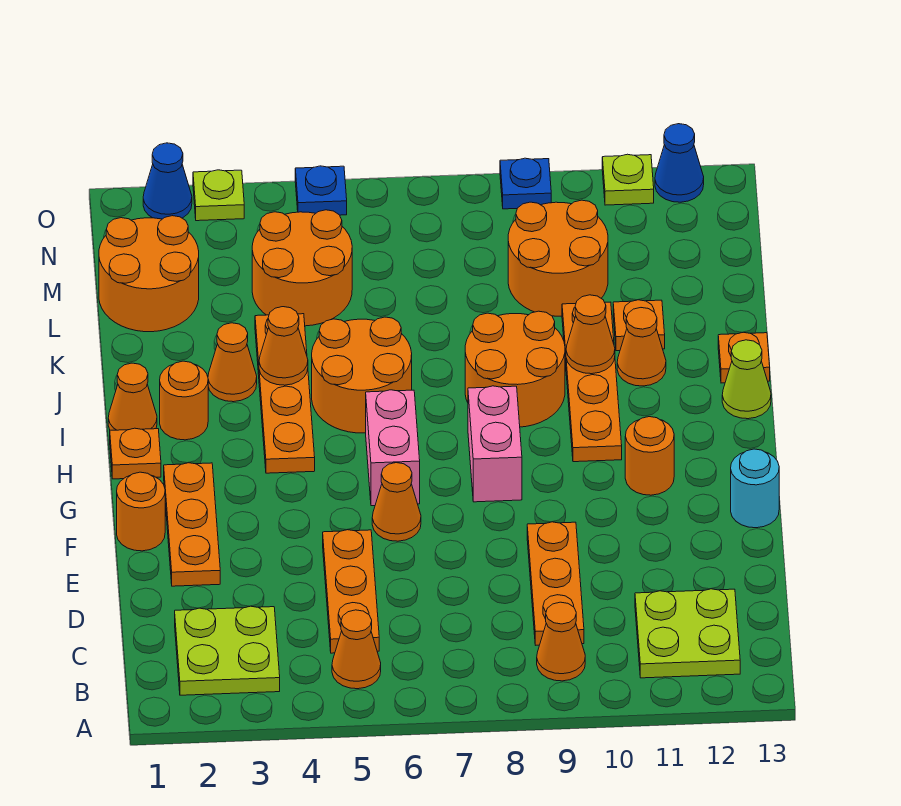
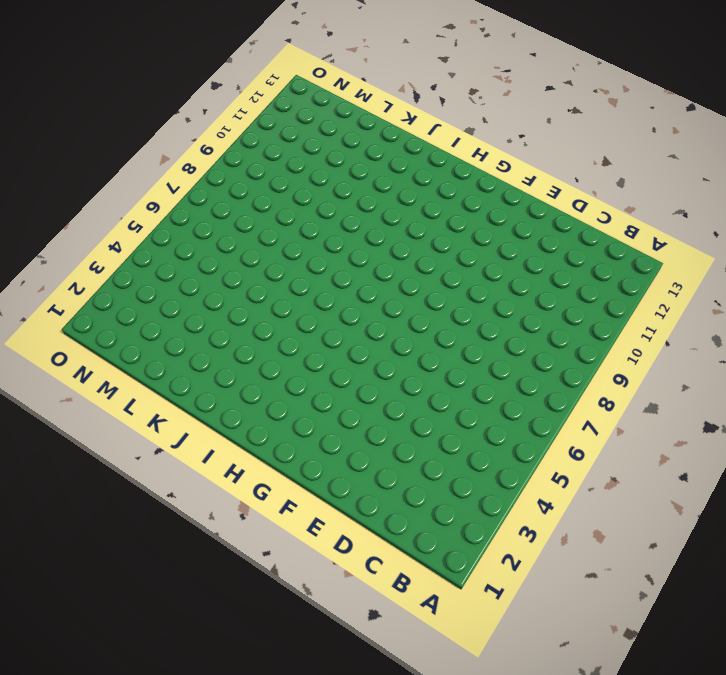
none -> lime plate B2:C3 level 1
none -> orange cone B5 level 1
none -> orange cone B9 level 1
none -> lime plate B11:C12 level 1

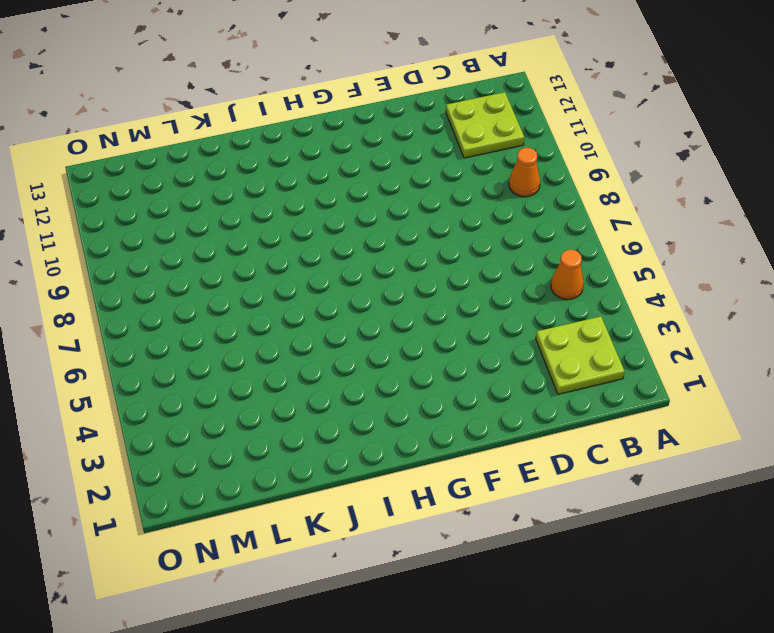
none -> orange plate C5:E5 level 1
none -> orange plate C9:E9 level 1
none -> orange plate E2:G2 level 1
none -> orange round brick F1 level 1

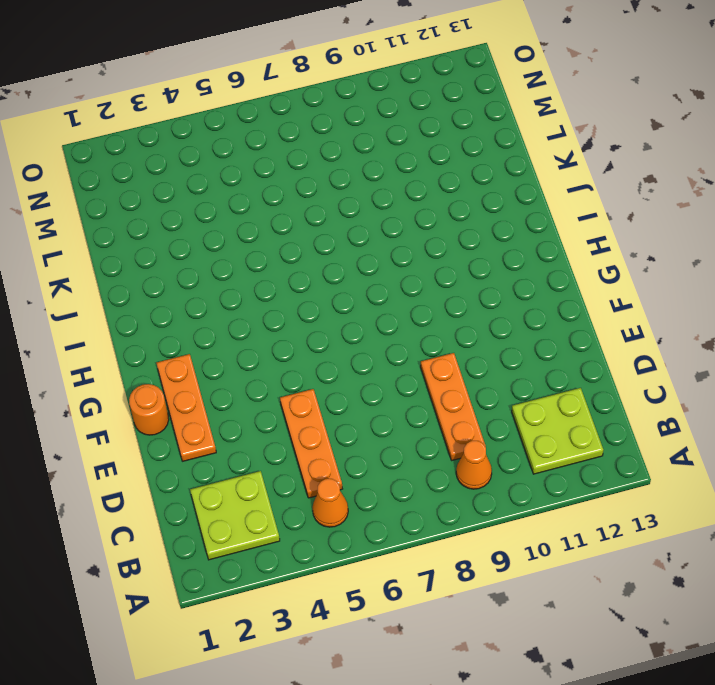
none -> orange cone F6 level 1
none -> cyan round brick F13 level 1
none -> pink brick G6:H6 level 1
none -> pink brick G8:H8 level 1

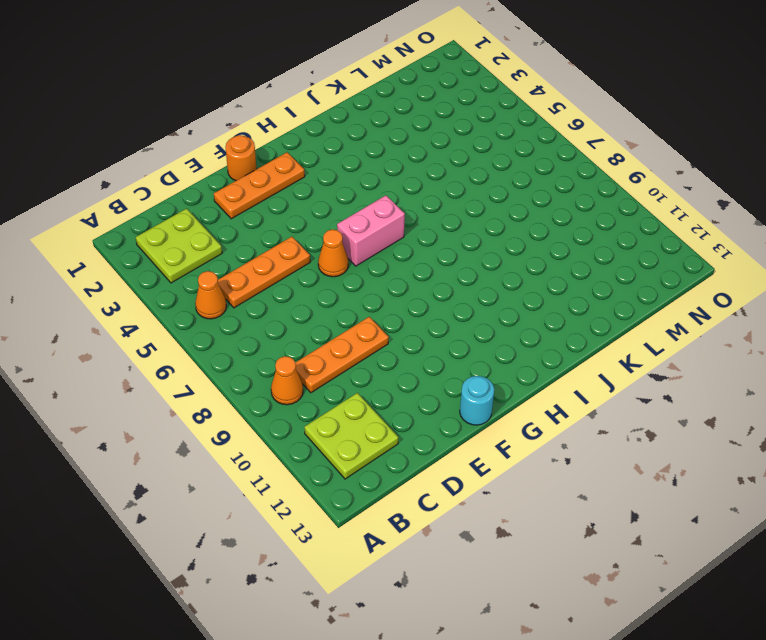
none -> pink brick G8:H8 level 1
none -> orange round brick G11 level 1
none -> orange plate H1 level 1
none -> orange plate H4:K4 level 1

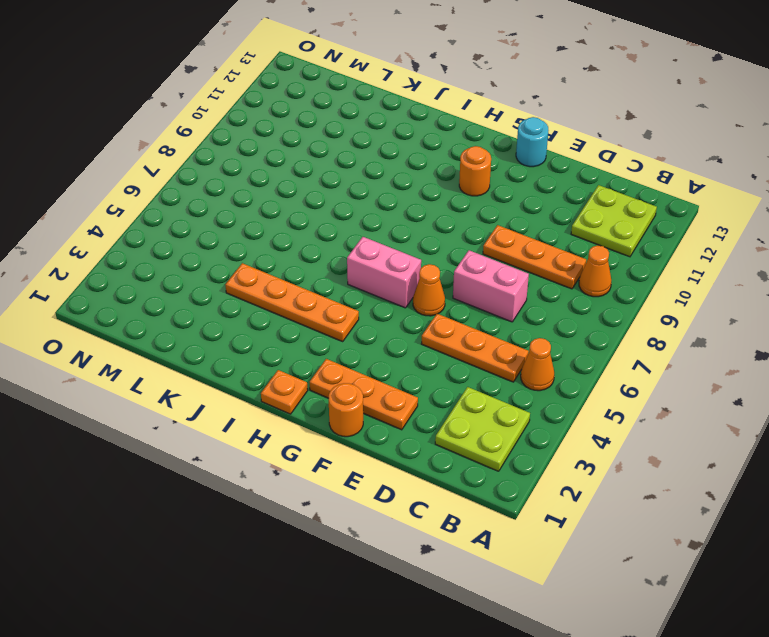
pink brick D7:E7 level 1 -> pink brick G8:H8 level 1
none -> orange plate H10:K10 level 1
none -> orange cone I1 level 1
none -> orange round brick I2 level 1
none -> orange round brick I5:J6 level 1

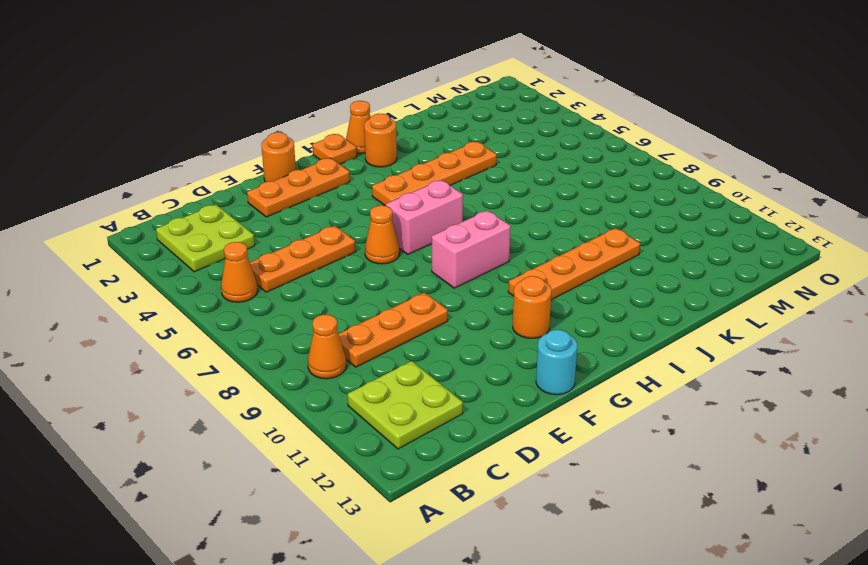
none -> orange round brick I5:J6 level 1
none -> orange round brick I8:J9 level 1
none -> lime cone I13 level 1
none -> orange cone J3 level 1

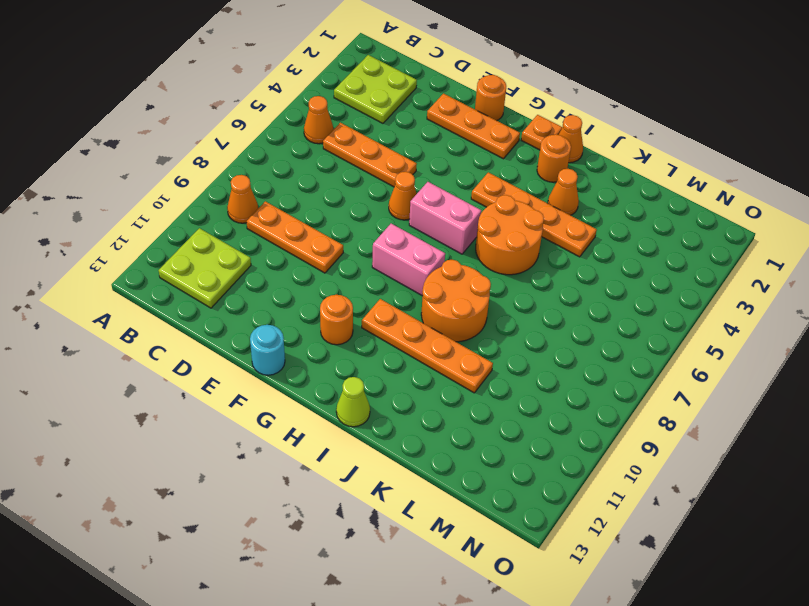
none -> orange cone J11 level 1
none -> orange plate J13 level 1
none -> orange plate K11 level 1
none -> orange round brick L1:M2 level 1

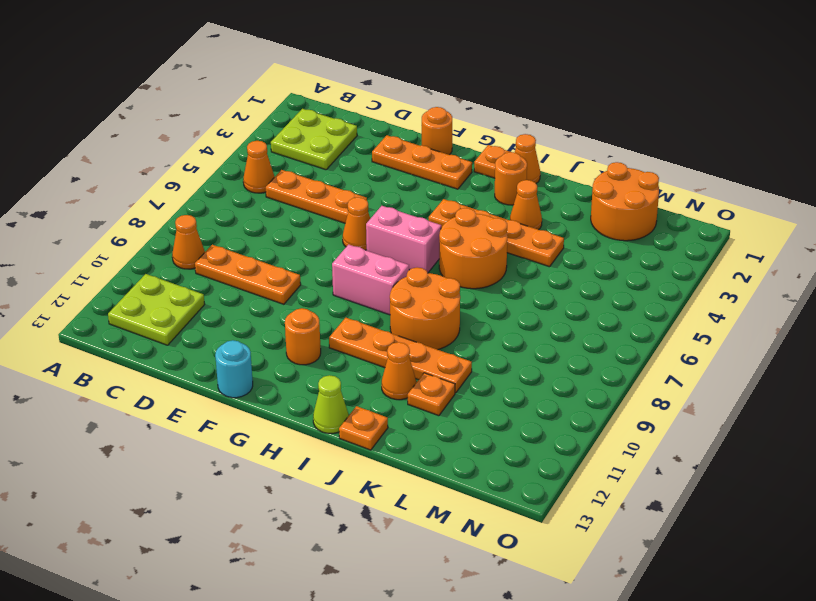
none -> orange round brick L4:M5 level 1
none -> orange round brick L9:M10 level 1
none -> blue cone O2 level 1
none -> lime plate O3 level 1

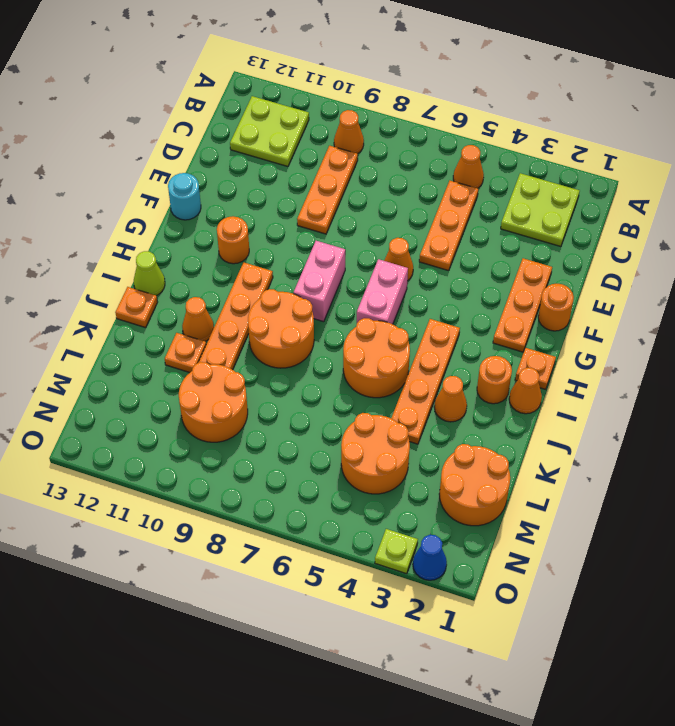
none -> blue plate O5 level 1
none -> blue plate O9 level 1
none -> lime plate O11 level 1
none -> blue cone O12 level 1

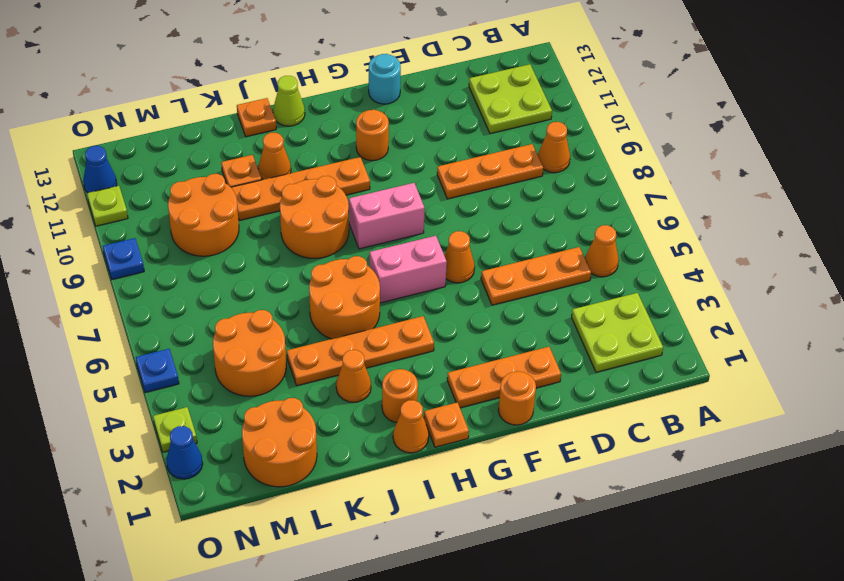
none -> orange cone J4 level 2
none -> orange cone J10 level 2

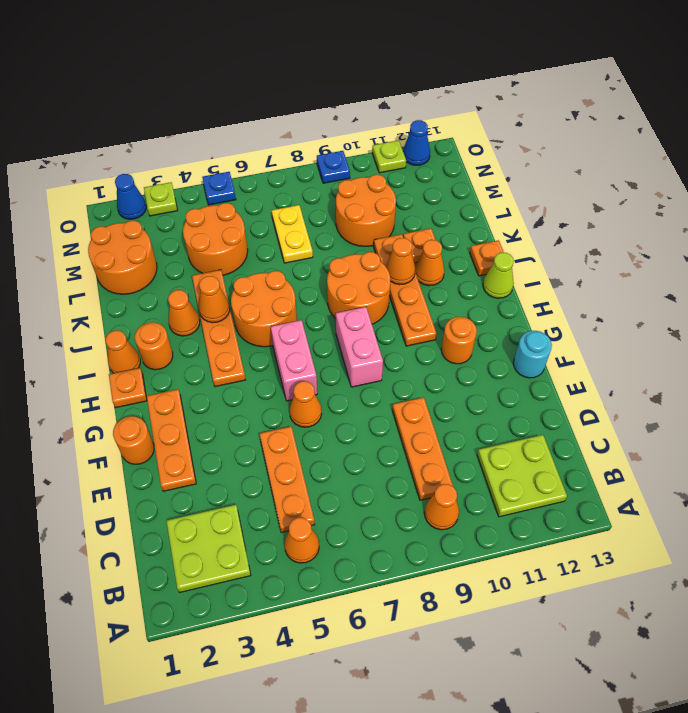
yellow plate L7:M7 level 1 -> none

